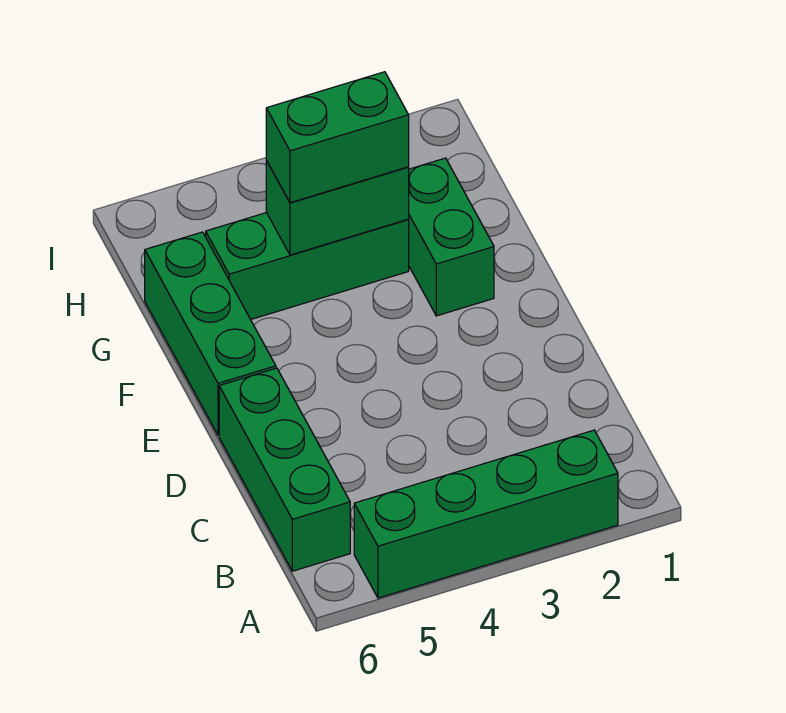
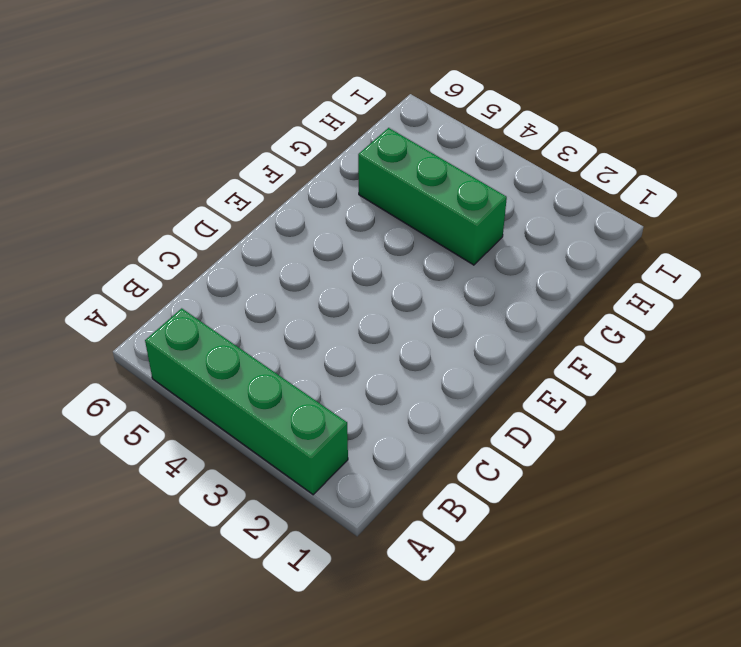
none -> green brick B6:D6 level 1
none -> green brick E6:G6 level 1

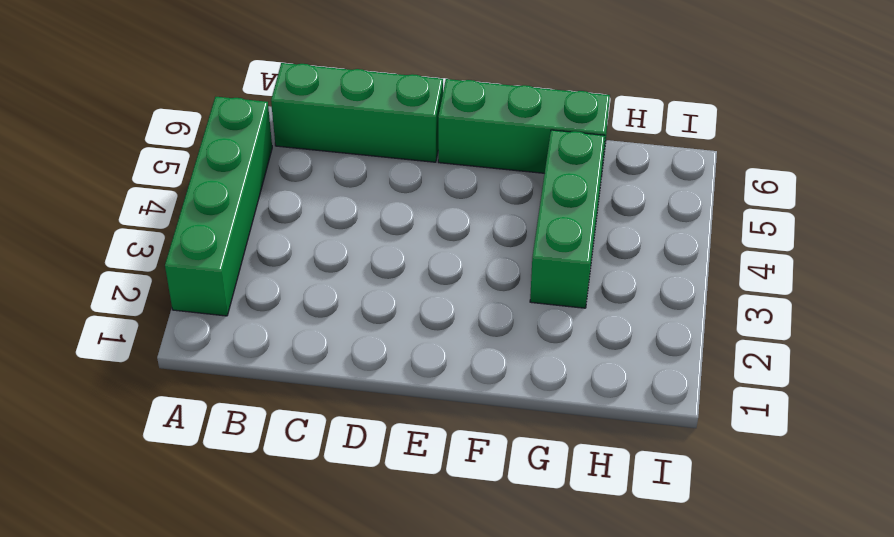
none -> green brick F2:G2 level 1
none -> green brick G3:G4 level 2

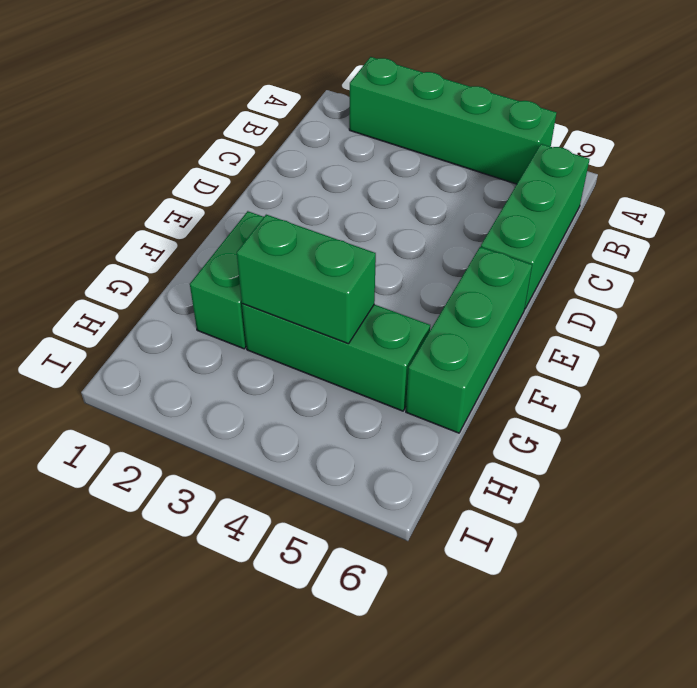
none -> green brick G3:G4 level 3

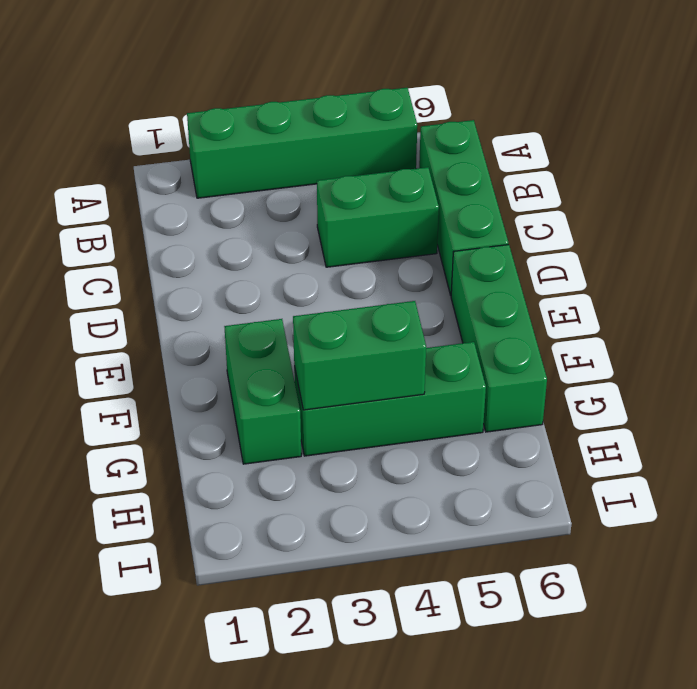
green brick C4:C5 level 1 -> green brick G3:G4 level 3

